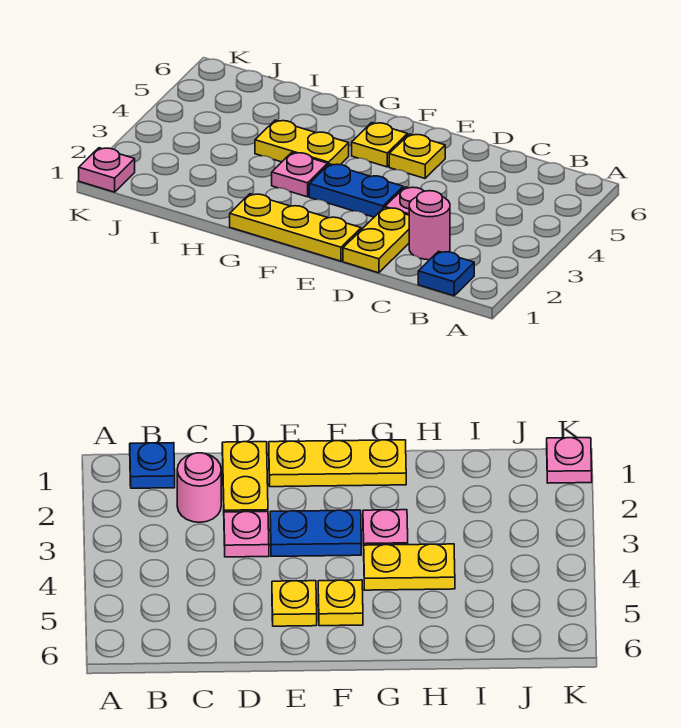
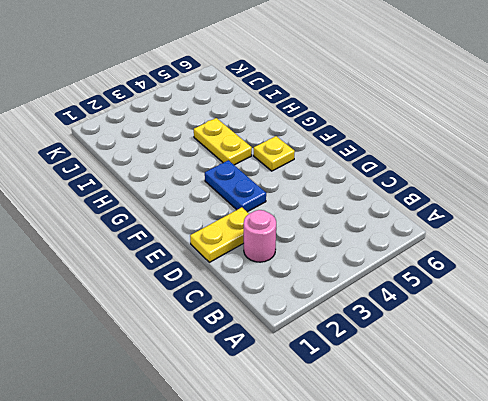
none -> blue plate B1 level 1
none -> pink plate D3 level 1

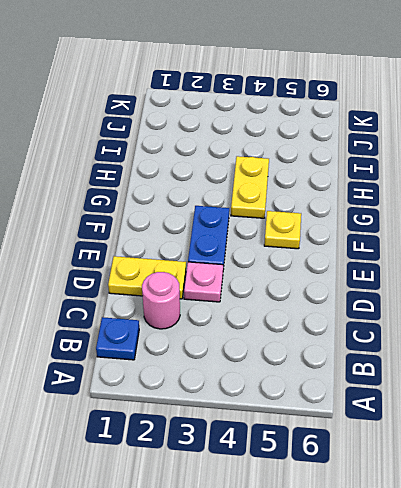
none -> yellow plate E1:G1 level 1
none -> yellow plate E5 level 1

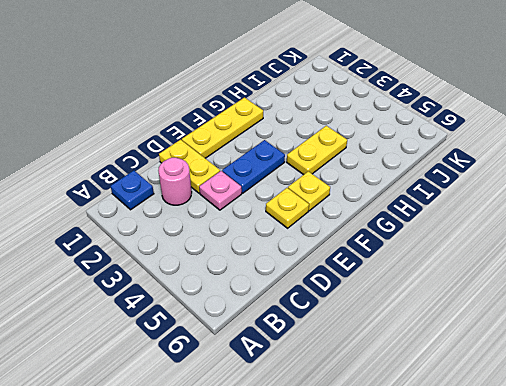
none -> pink plate G3 level 1
none -> pink plate K1 level 1

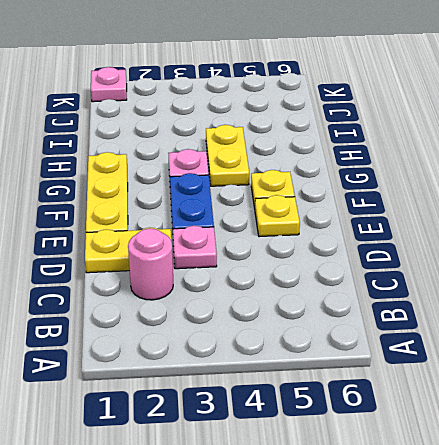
none -> blue plate B1 level 1

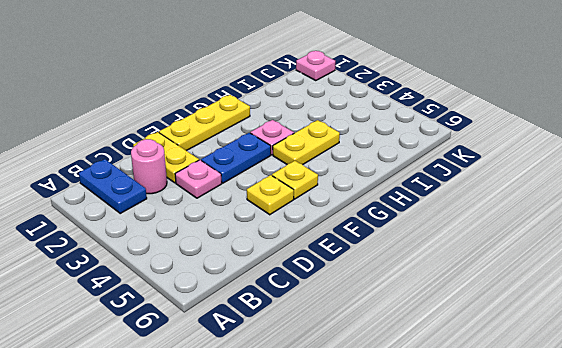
blue plate B1:B2 level 1 -> blue plate B1 level 1

